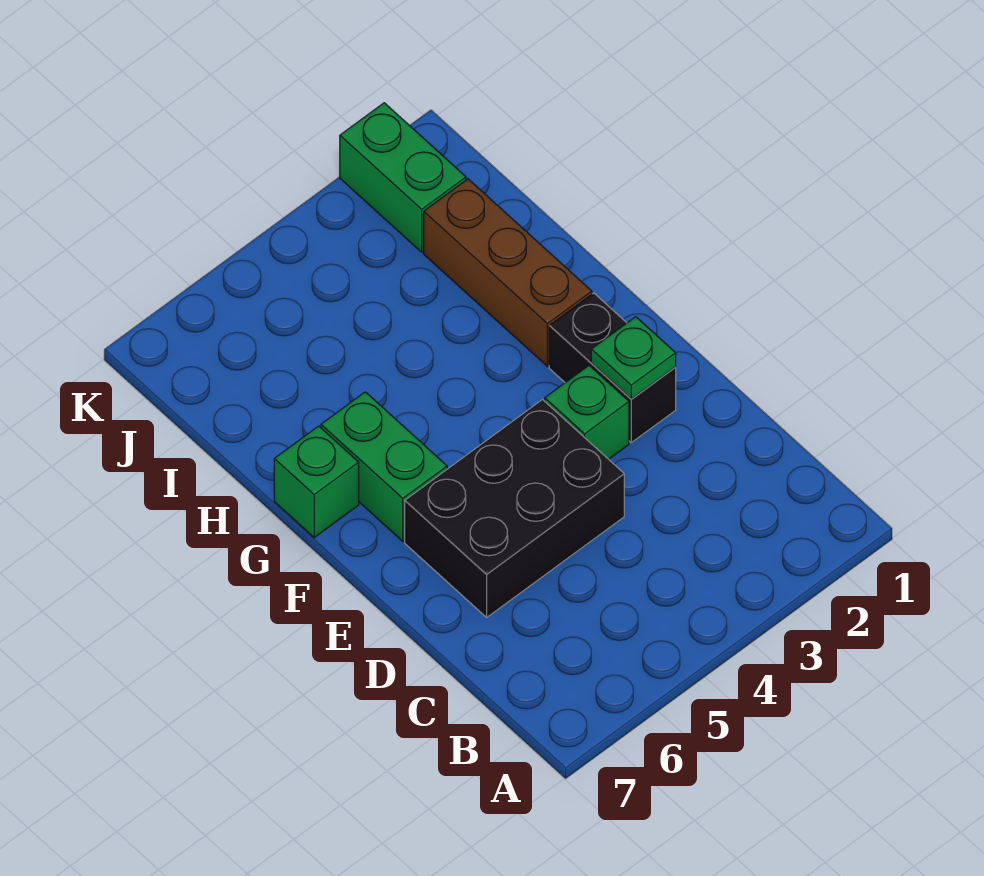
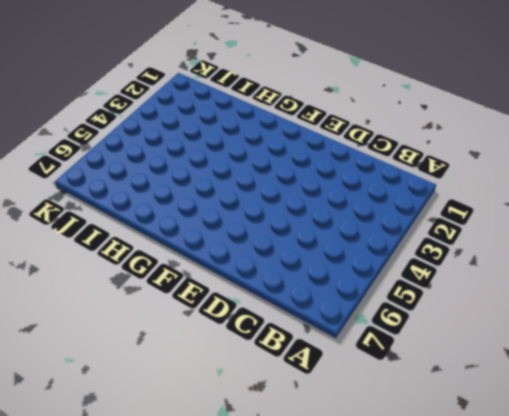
none -> black brick D4:E6 level 1
none -> black brick E2:F2 level 1

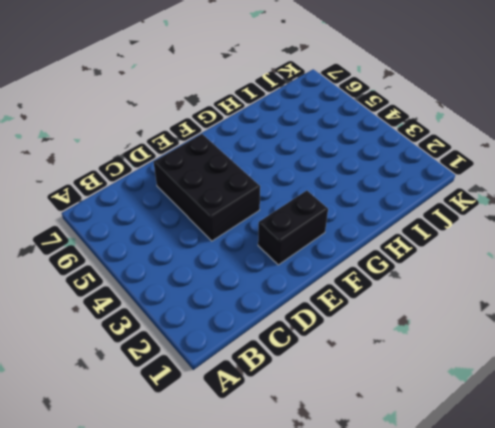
none -> green brick E3 level 1
none -> green brick F6:G6 level 1

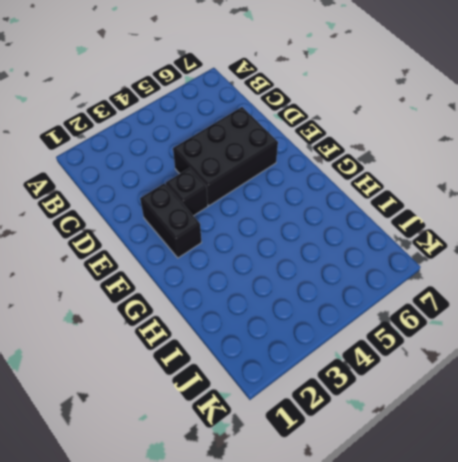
black brick E3 level 1 -> green brick E3 level 1
none -> green brick F6:G6 level 1
none -> brown brick G2:I2 level 1

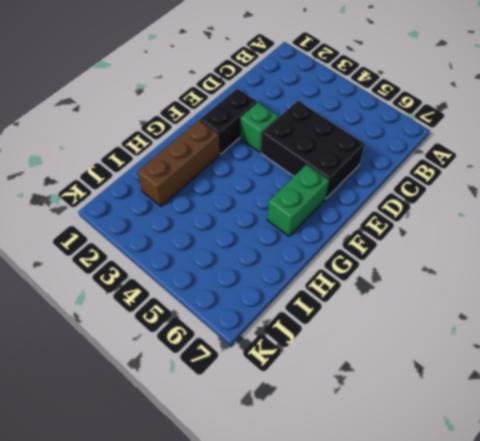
none -> green brick G7 level 1
none -> green brick J2:K2 level 1

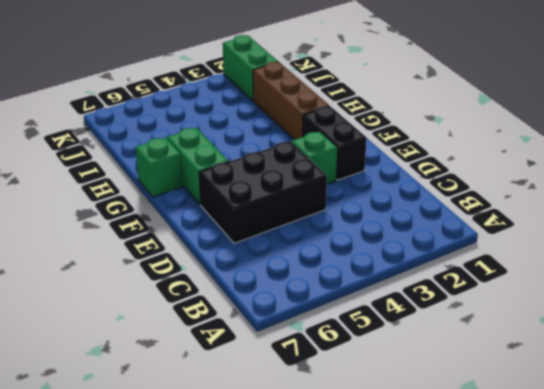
none -> green plate E2 level 2

